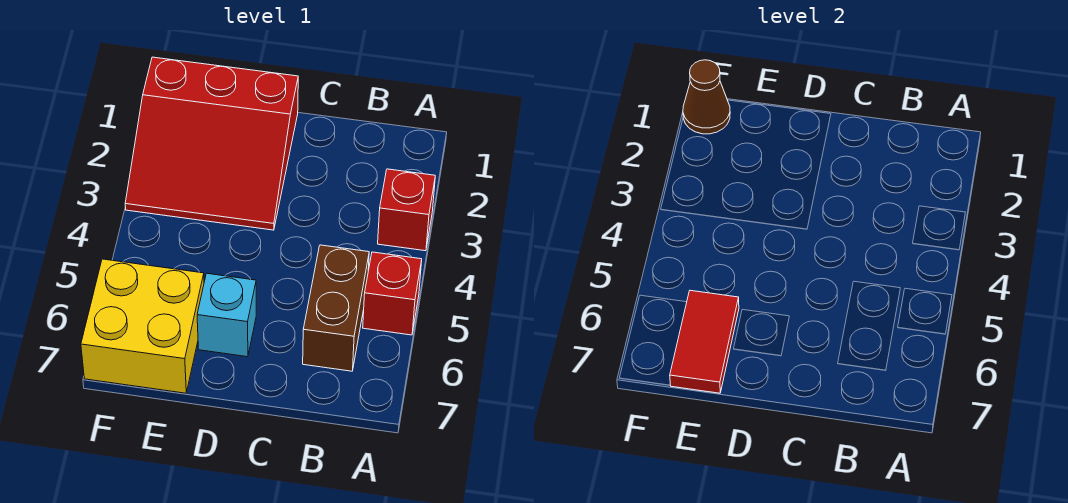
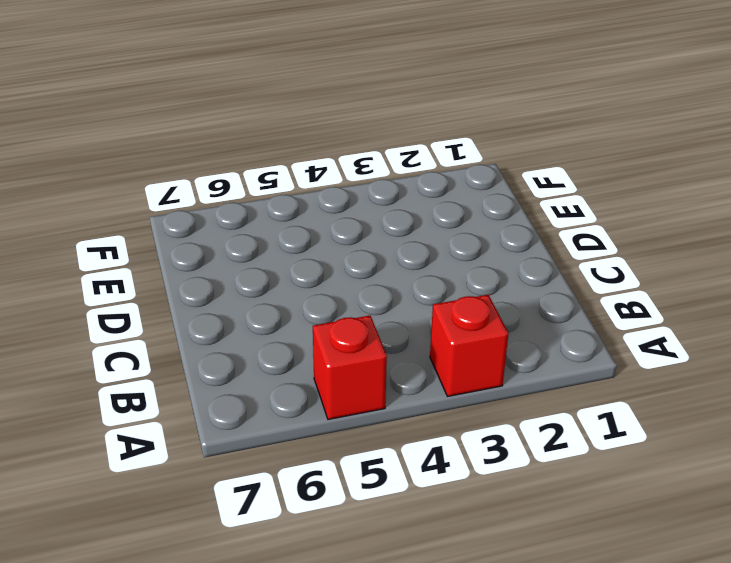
none -> brown brick B5:B6 level 1
none -> red slope D1:F3 level 1 top 1

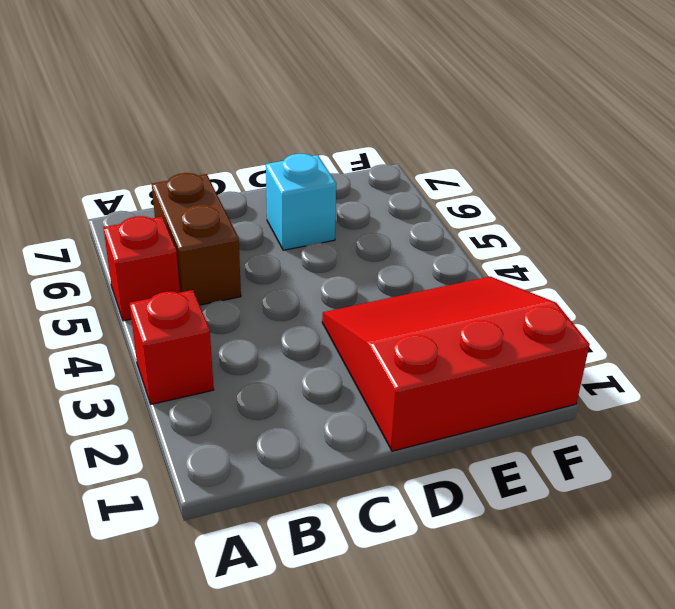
none -> yellow brick E6:F7 level 1
none -> red tile E6:E7 level 2

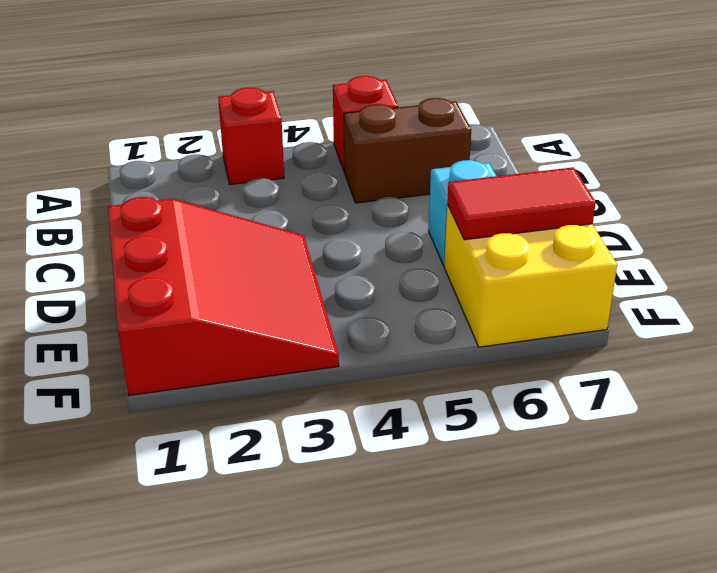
none -> brown cone F1 level 2

